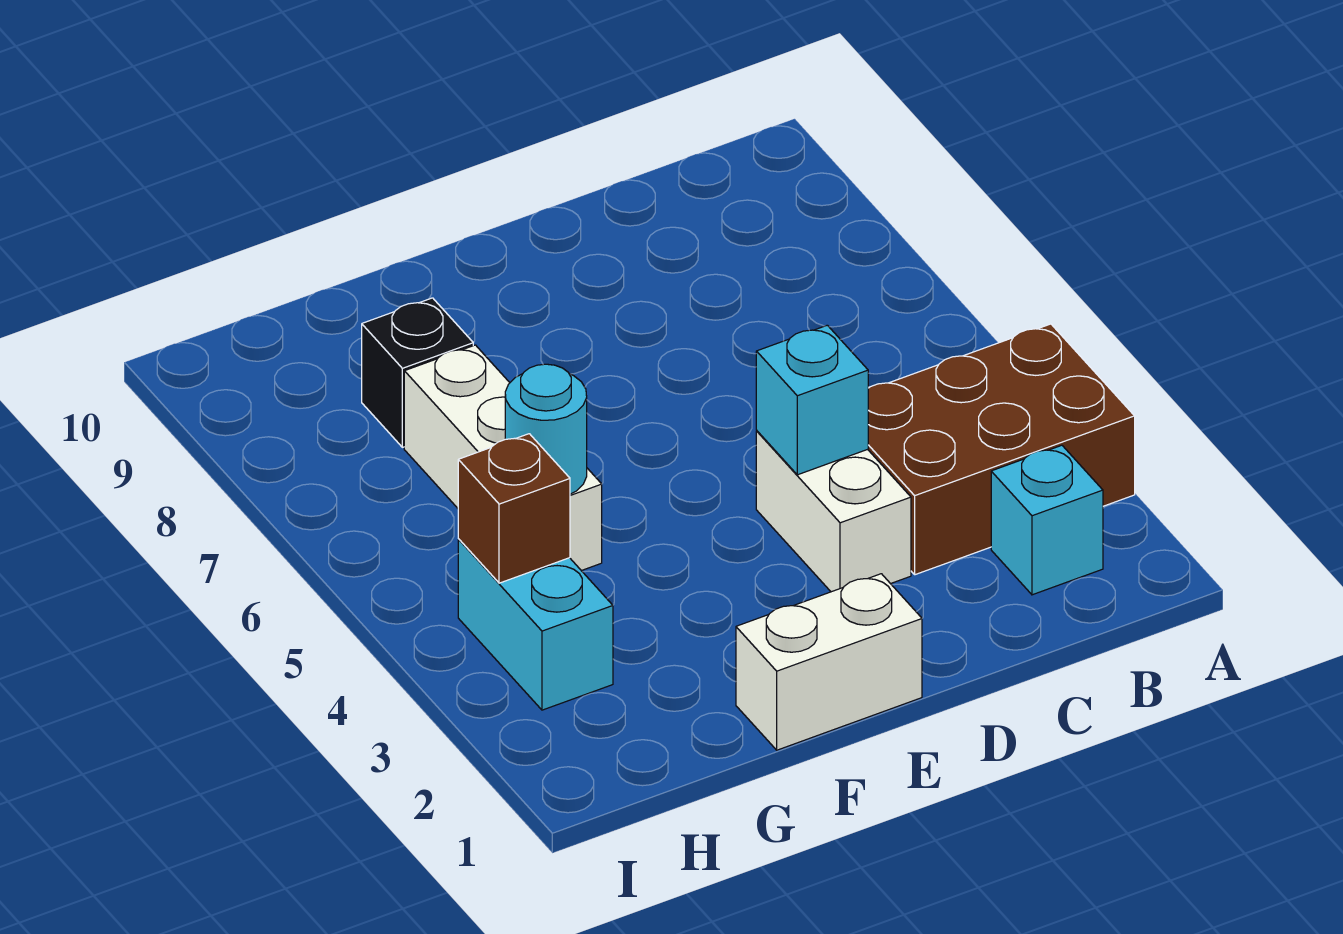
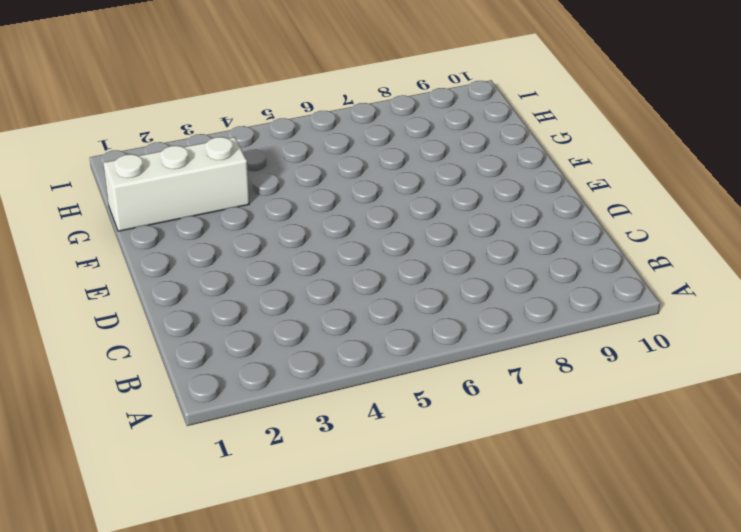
white brick G1:G3 level 1 -> white brick G5:G7 level 1
none -> brown brick A3:C4 level 1
none -> cyan brick B2 level 1

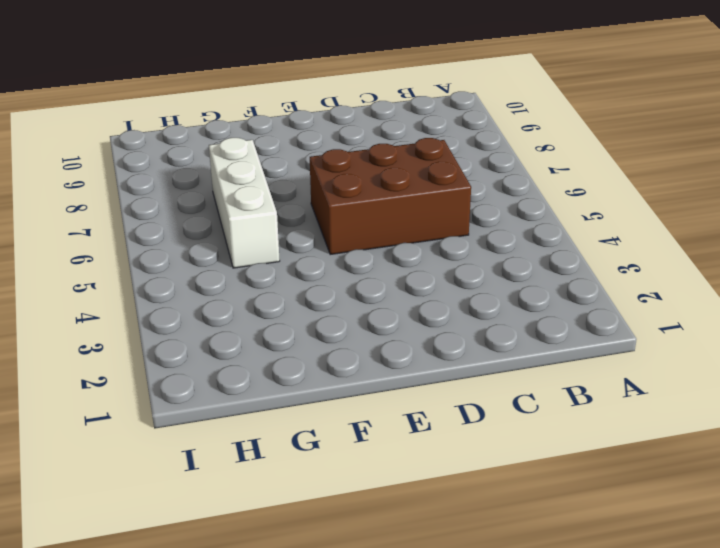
brown brick C5:E6 level 1 -> brown brick A3:C4 level 1
none -> cyan brick B2 level 1
none -> white brick D3:D4 level 1

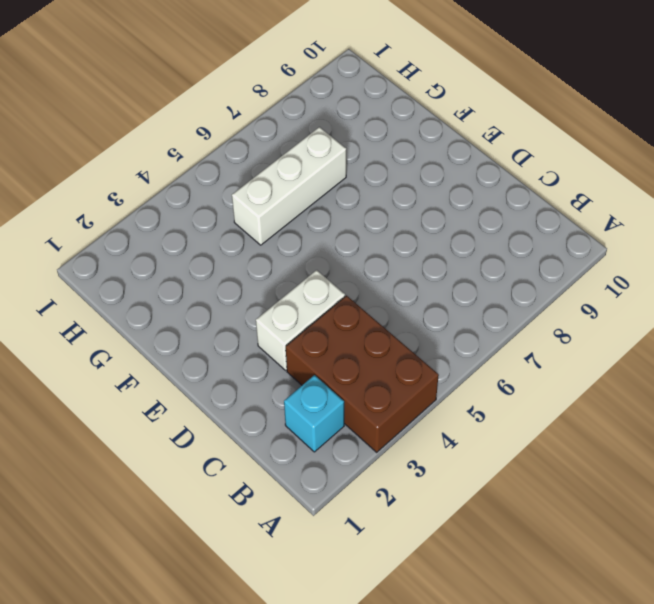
none -> white brick E1:F1 level 1
none -> black brick G8 level 1

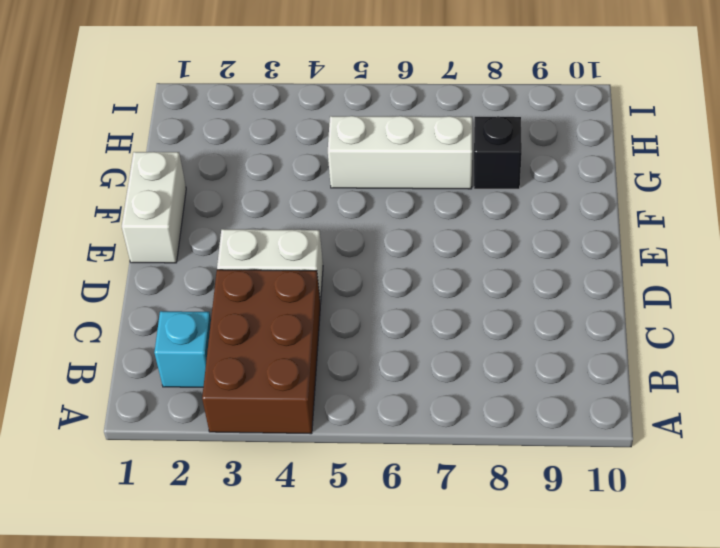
none -> cyan brick H3:H4 level 1
none -> cyan brick D4 level 2

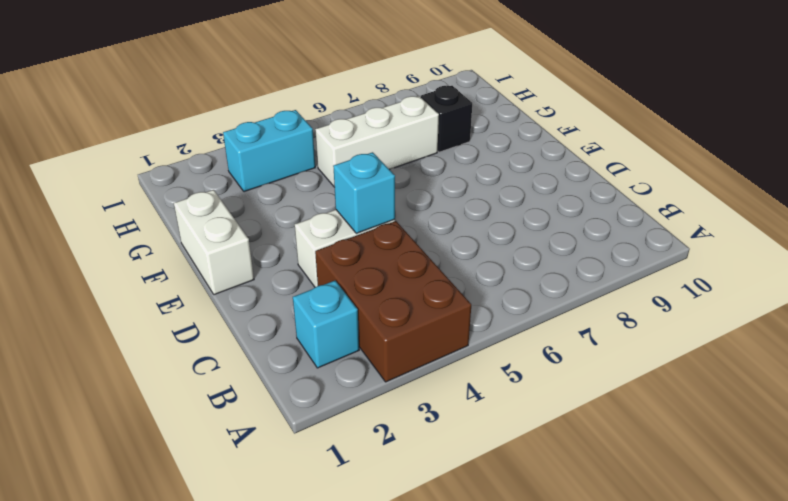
none -> cyan round brick G5 level 2
none -> brown brick H4 level 2

